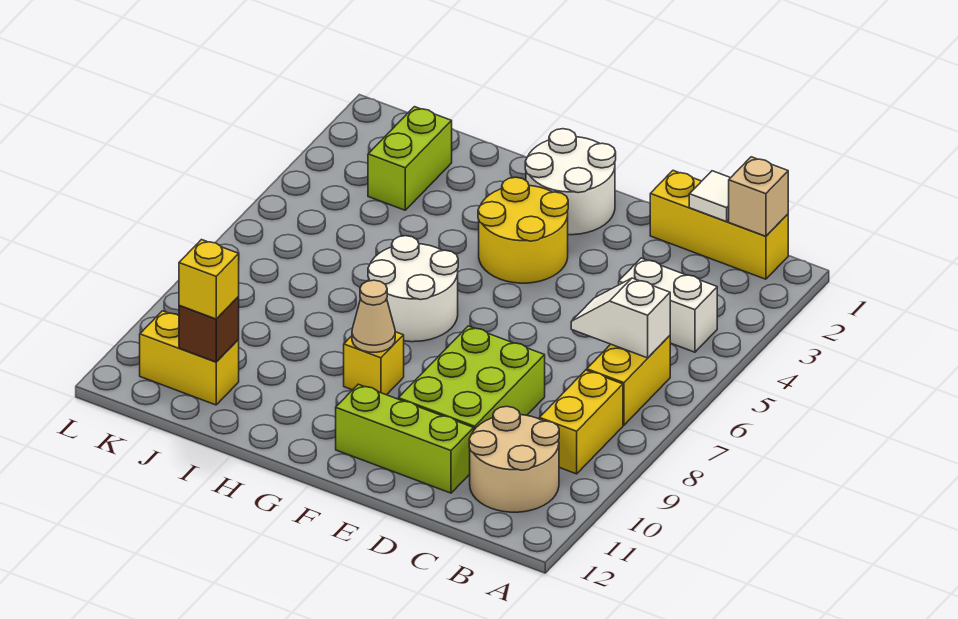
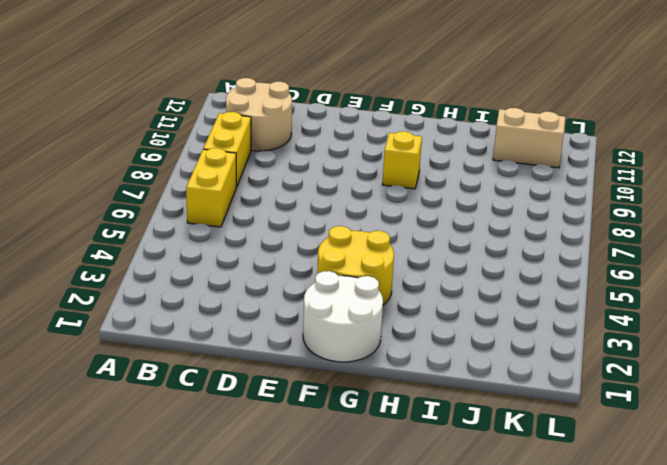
tan brick J11:K11 level 1 -> yellow brick J11:K11 level 1
none -> yellow brick B1:D1 level 1
none -> white brick B4:C4 level 1
none -> lime brick D8:E10 level 1

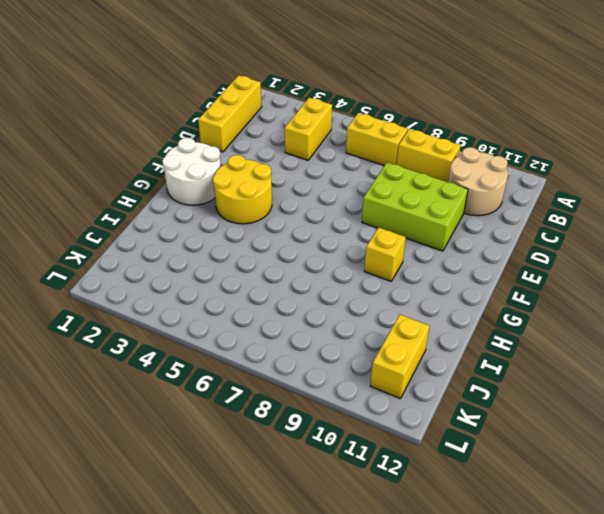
yellow brick B4:C4 level 1 -> white brick B4:C4 level 1
none -> lime brick D11:F11 level 1
none -> white round brick G6:H7 level 1
none -> lime brick J2:J3 level 1

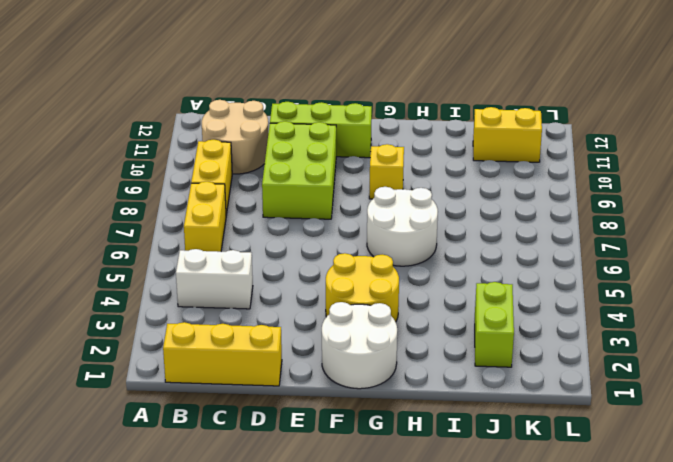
none -> tan brick B1 level 2
none -> white slope B6:C6 level 2 top B
none -> white tile C1 level 2

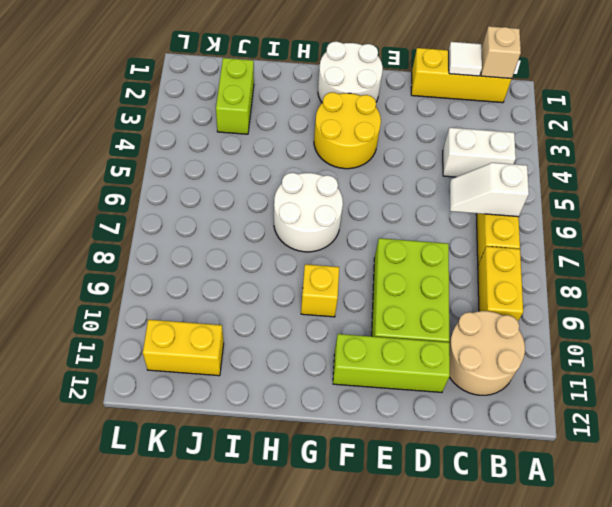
none -> tan cone G9 level 2
none -> brown brick J11 level 2
none -> yellow brick J11 level 3

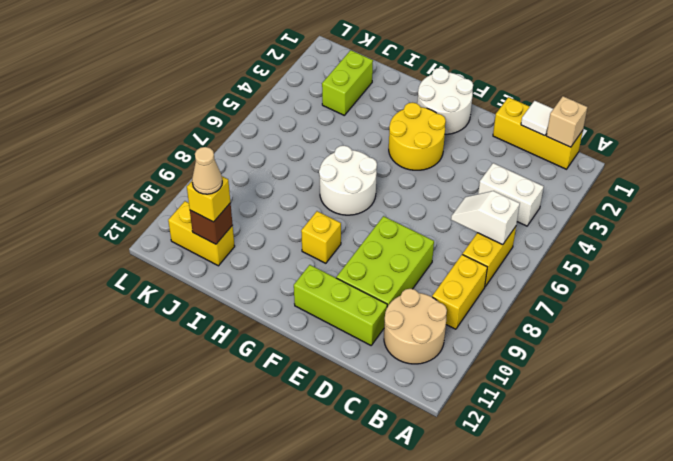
tan cone J11 level 4 -> tan cone G9 level 2

